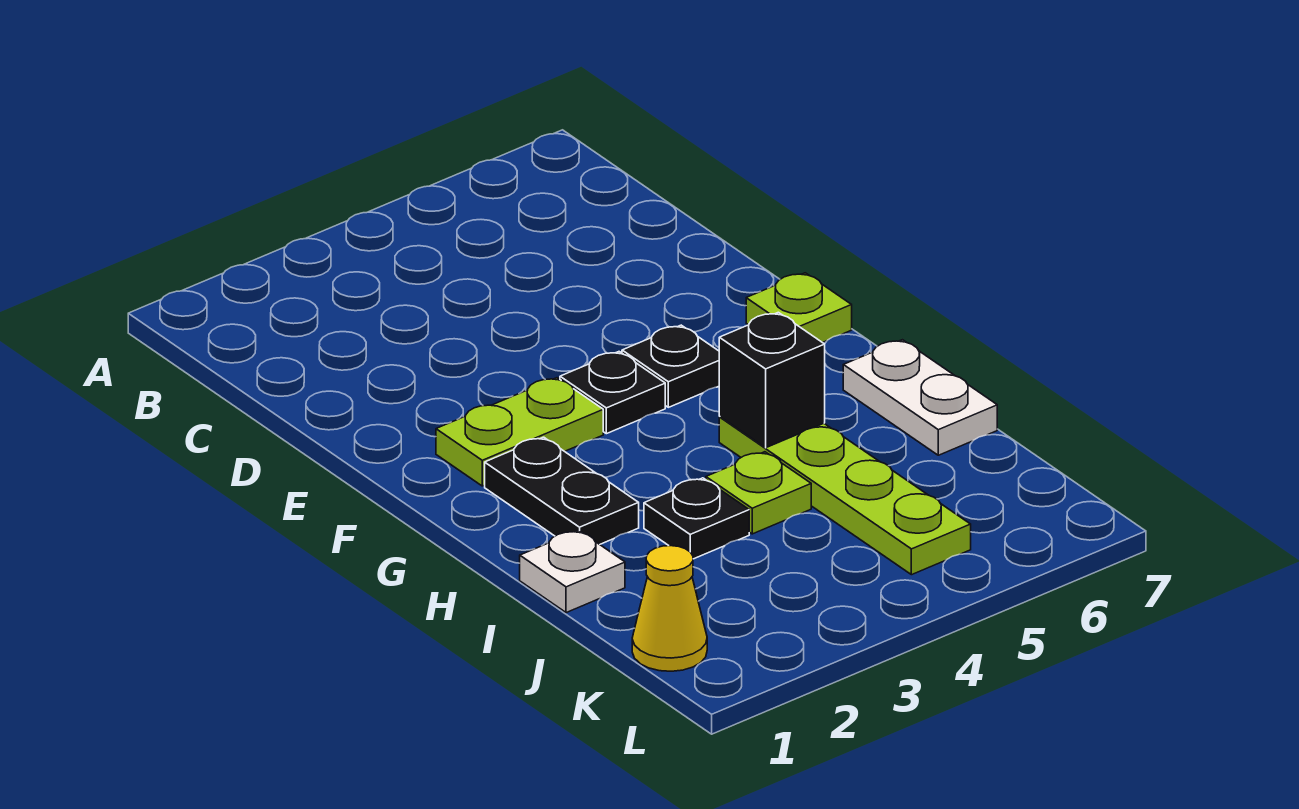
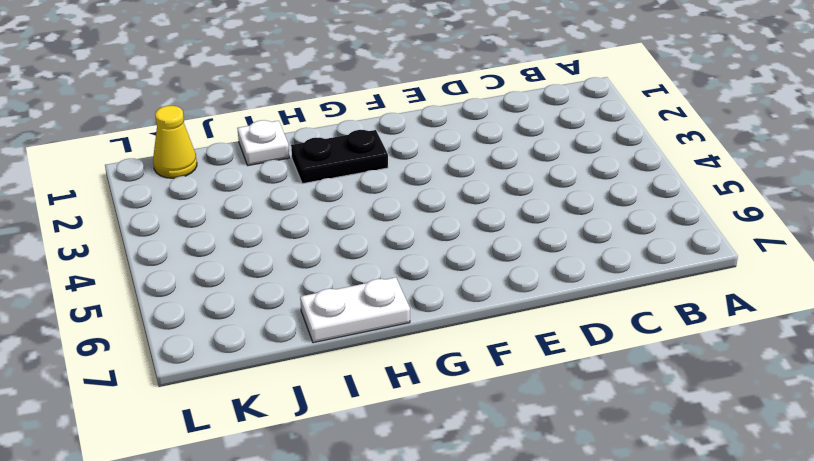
none -> lime plate F2:F3 level 1
none -> black plate F4 level 1
none -> black plate F5 level 1

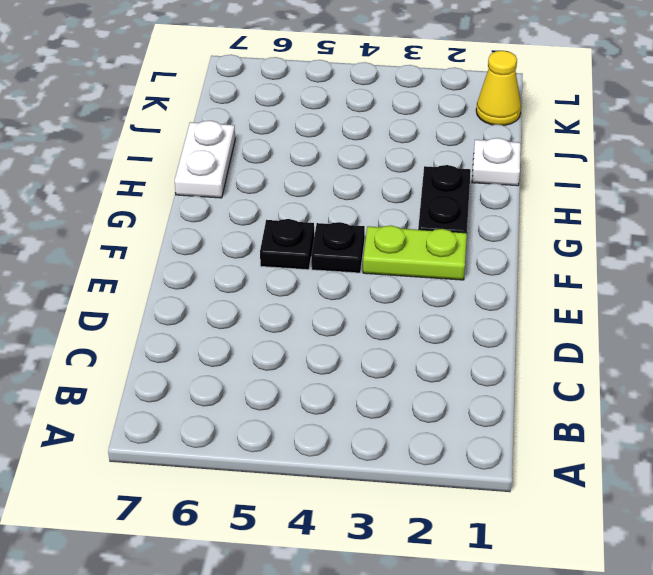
none -> lime plate F7 level 1
none -> lime plate H5:K5 level 1
none -> black plate I3 level 1

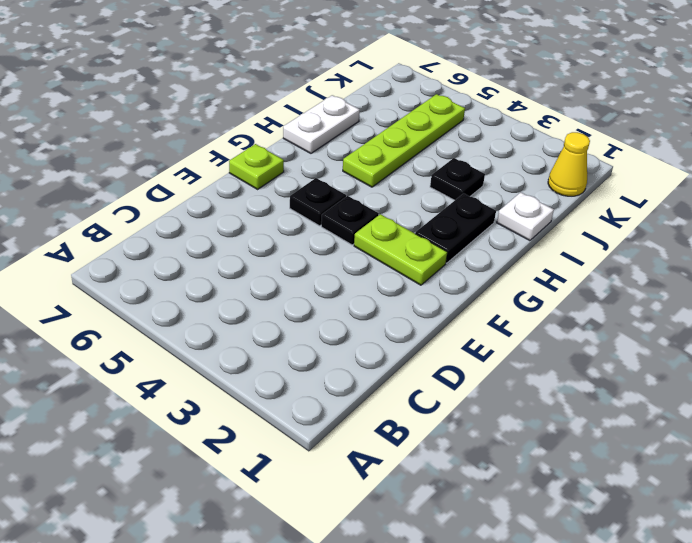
none -> lime plate I4 level 1
none -> black brick H5 level 2

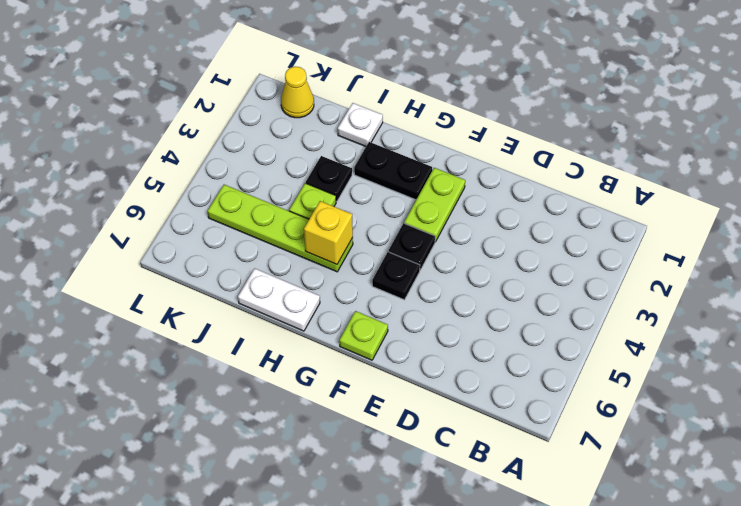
yellow brick H5 level 2 -> black brick H5 level 2

